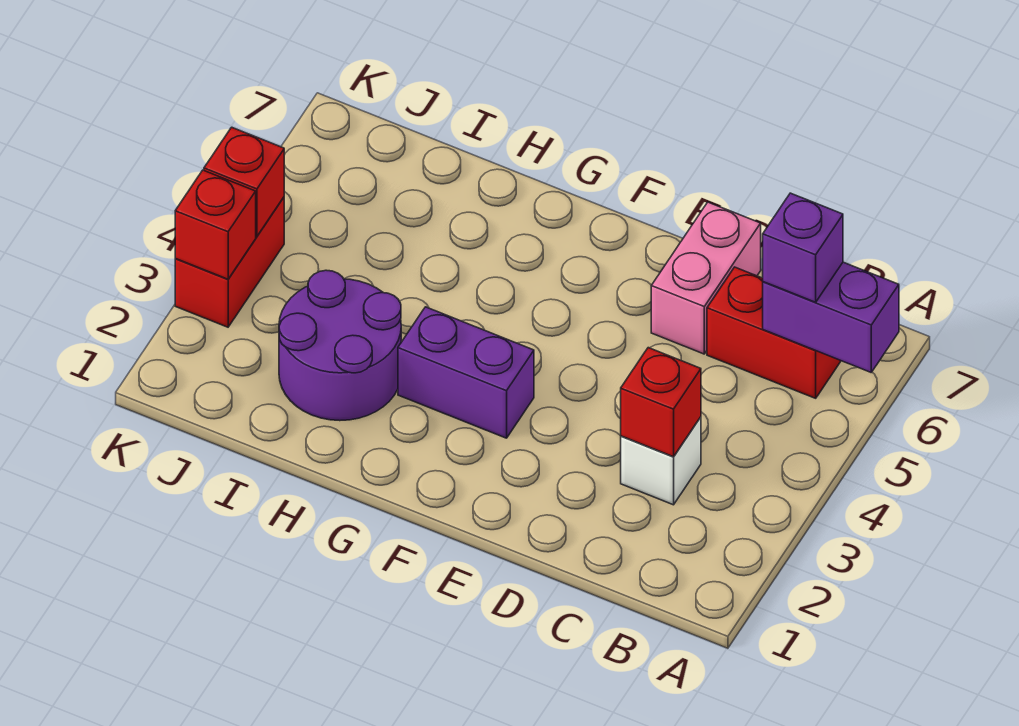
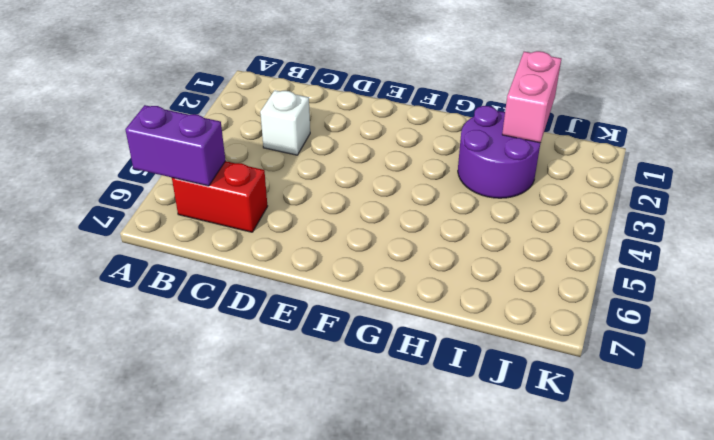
pink brick I1:I2 level 2 -> pink brick D6:D7 level 1
none -> purple brick F3:G3 level 1
none -> red brick K3:K4 level 1

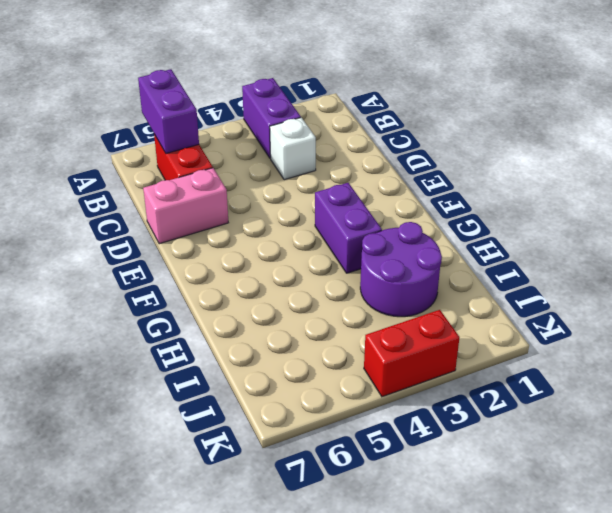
purple brick A3:B3 level 1 -> none
none -> red brick C3 level 2
none -> red brick K3 level 2

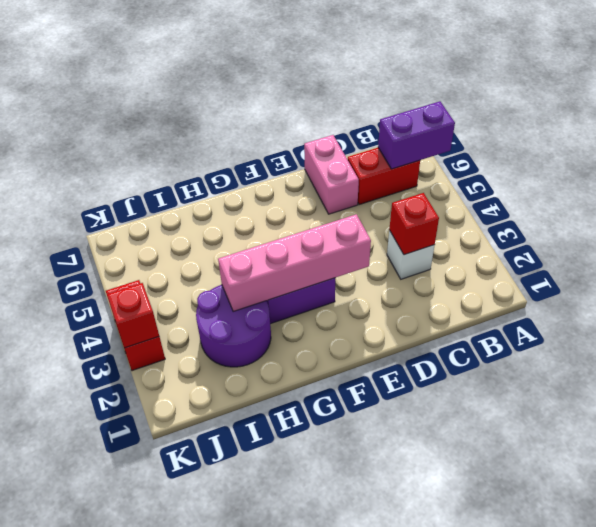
pink brick E3:H3 level 2 -> none
none -> red brick K4 level 2
none -> purple brick B6 level 3

